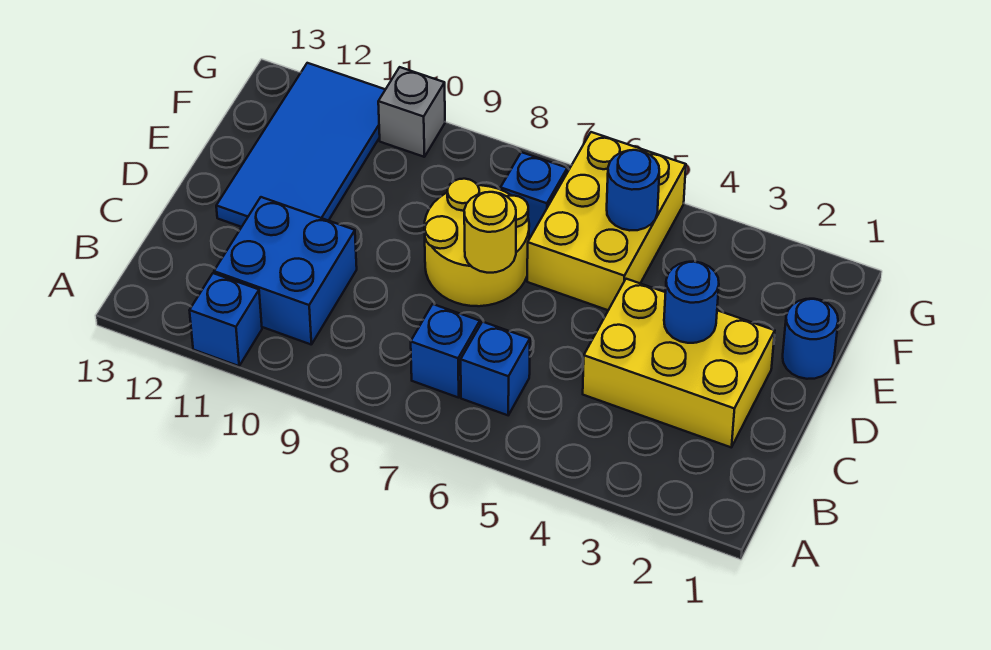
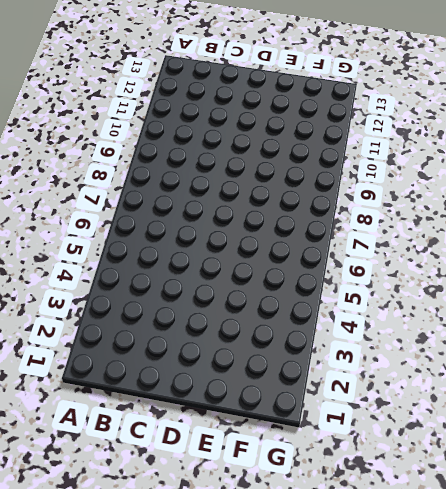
none -> blue brick A11 level 1
none -> blue brick B6 level 1
none -> blue brick B7 level 1

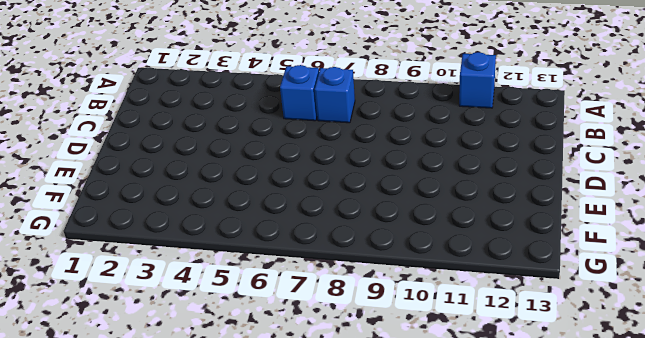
none -> blue brick B10:C11 level 1
none -> yellow brick C2:D4 level 1
none -> yellow round brick D7:E8 level 1

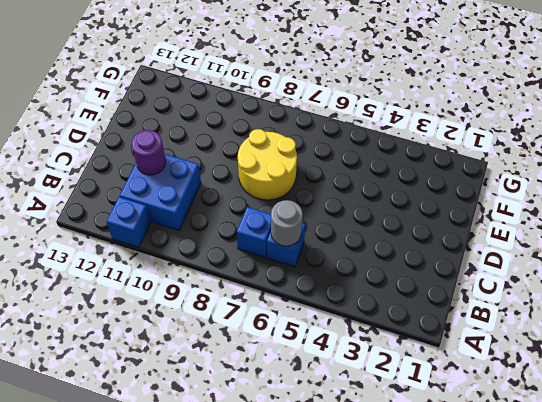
grey round brick B6 level 2 -> none
purple round brick C11 level 2 -> none
none -> yellow brick C2:D4 level 1
none -> blue tile D11:G12 level 1
none -> blue round brick E1 level 1

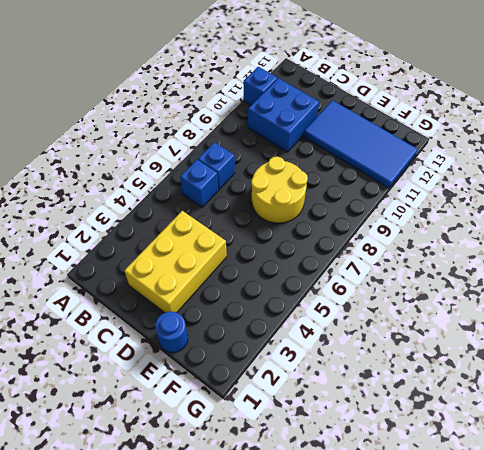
none -> yellow brick E5:G6 level 1
none -> blue brick F7 level 1
none -> grey brick G10 level 1

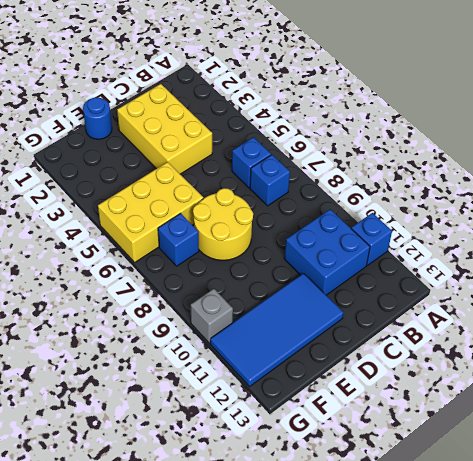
none -> blue round brick D3 level 2
none -> yellow round brick D7 level 2
none -> blue round brick F5 level 2

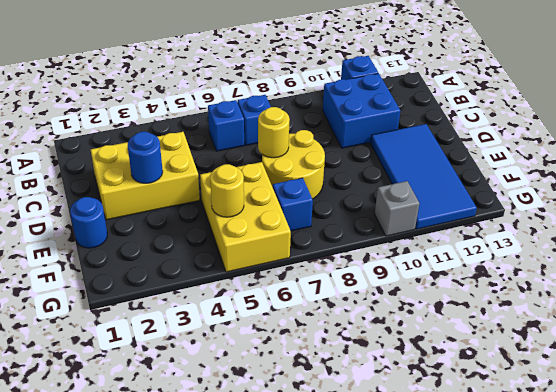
yellow round brick F5 level 2 -> blue round brick F5 level 2

